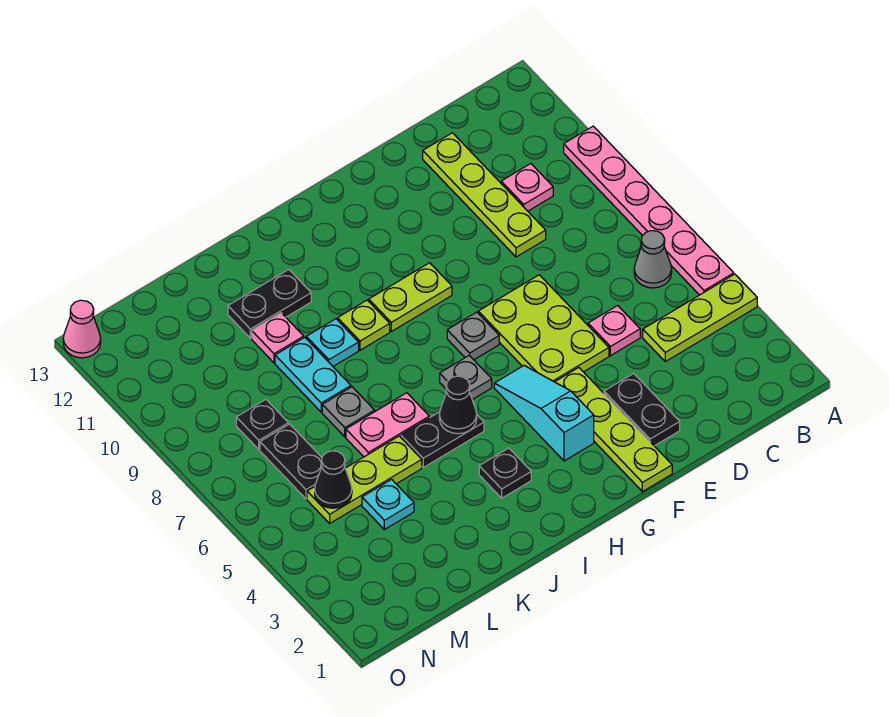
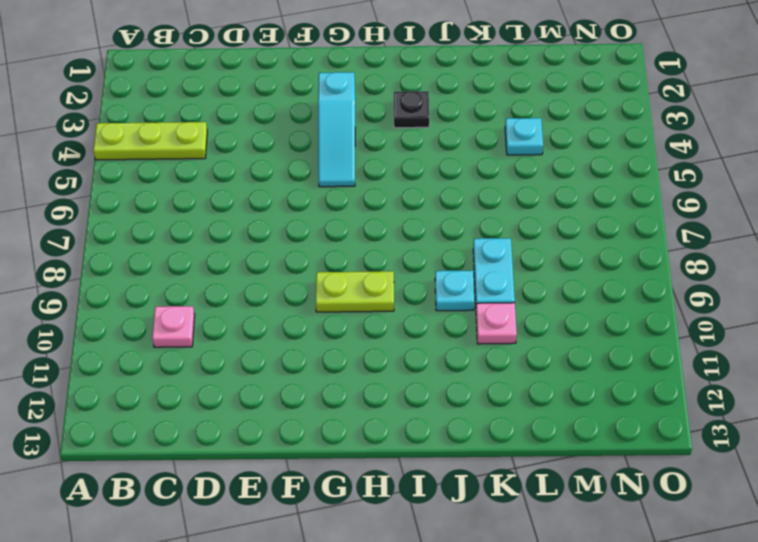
none -> pink plate A5:A10 level 1
none -> grey cone B6 level 1
none -> pink plate D5 level 1

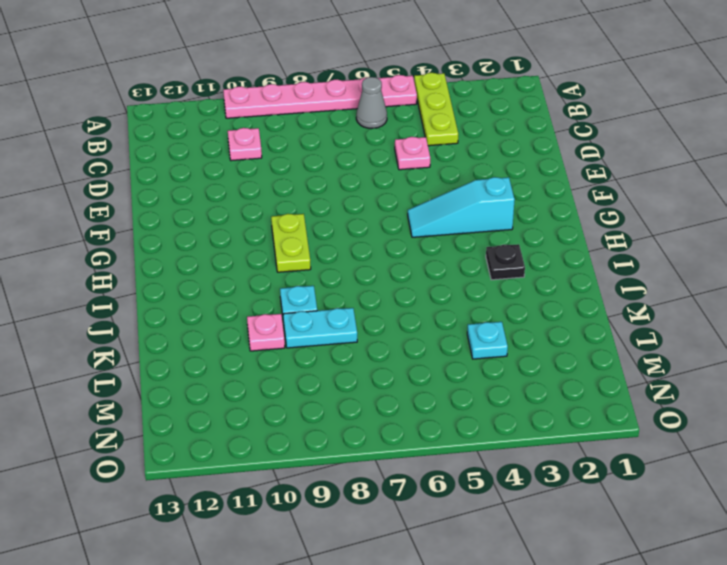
none -> lime plate D9:D12 level 1
none -> black plate E2:E3 level 1
none -> lime plate E5:F7 level 1

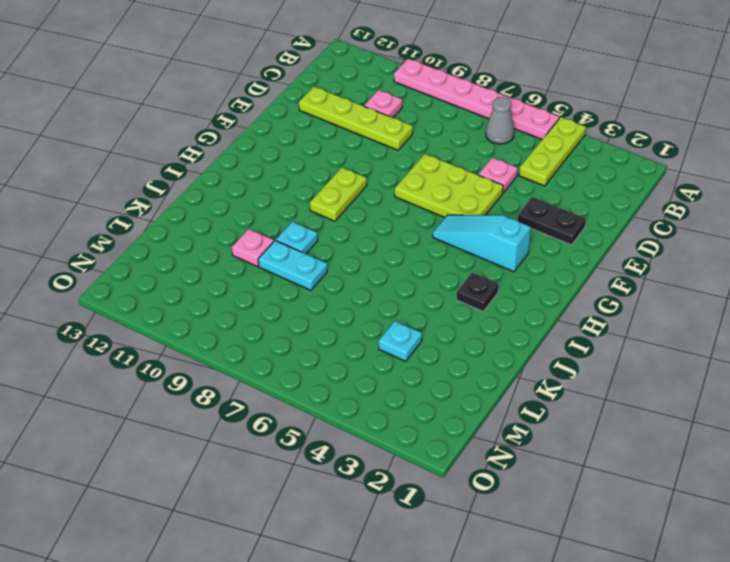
none -> lime plate F1:F4 level 1
none -> grey plate G7 level 1
none -> grey plate H6 level 1

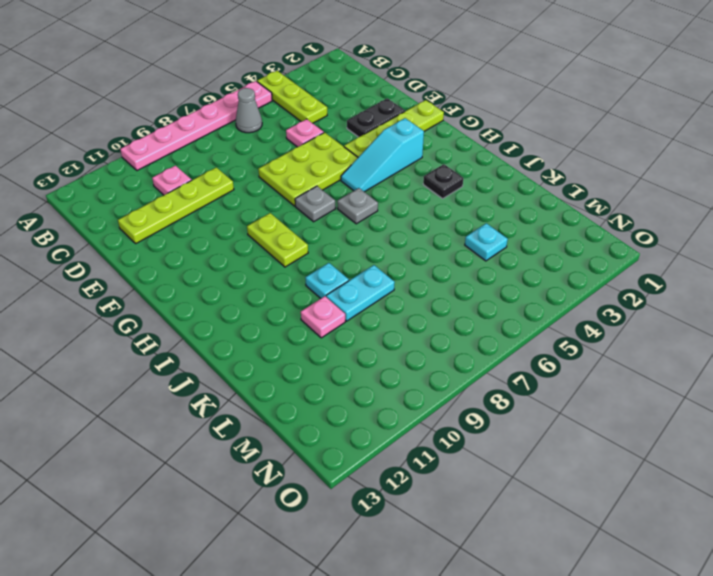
none -> black plate I5:J5 level 1
none -> lime plate I9 level 1
none -> pink plate J6:K6 level 1

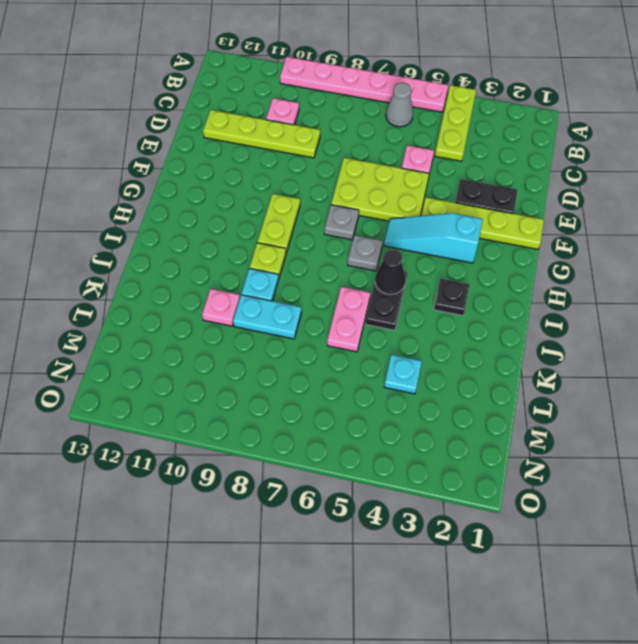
none -> black plate J11:K11 level 1
none -> lime plate K5:M5 level 1
none -> grey plate K7 level 1

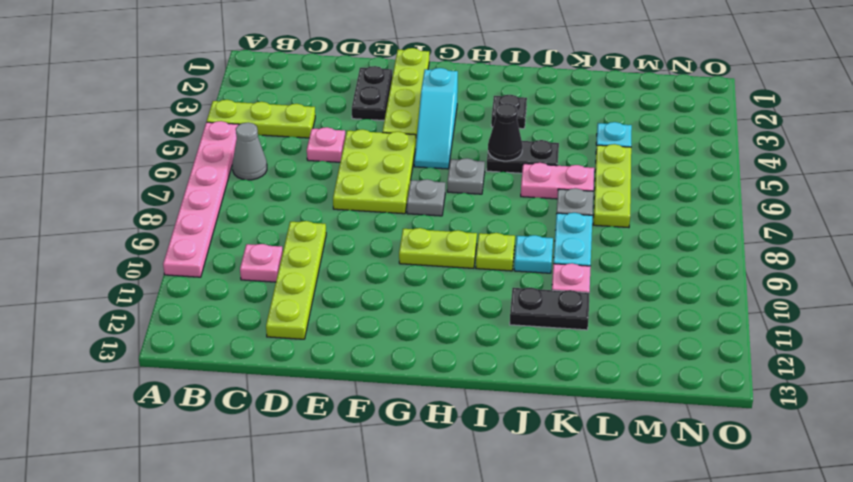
lime plate L5:L7 level 1 -> lime plate K5:M5 level 1
none -> black plate M6:M7 level 1
none -> black plate M8 level 1
none -> pink cone O13 level 1

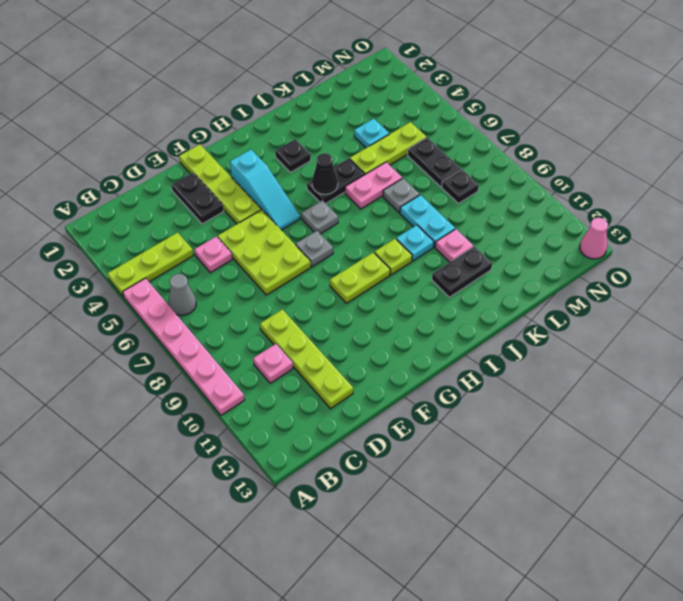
none -> black cone M5 level 2

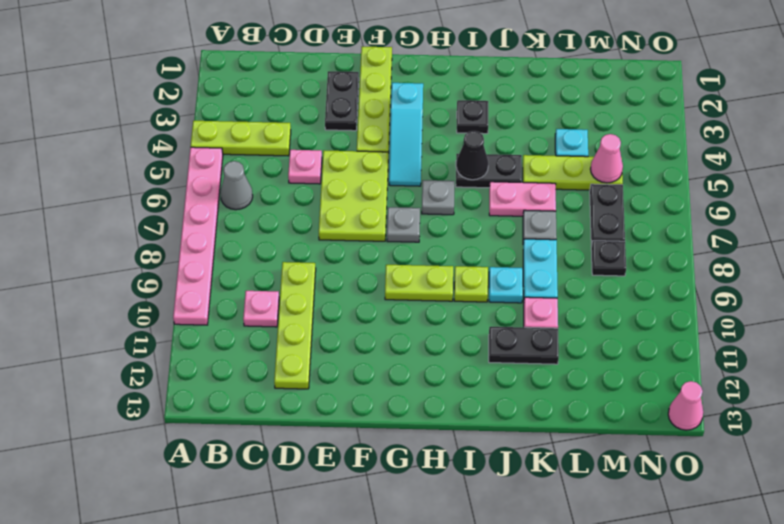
pink cone M5 level 2 -> black cone M5 level 2

